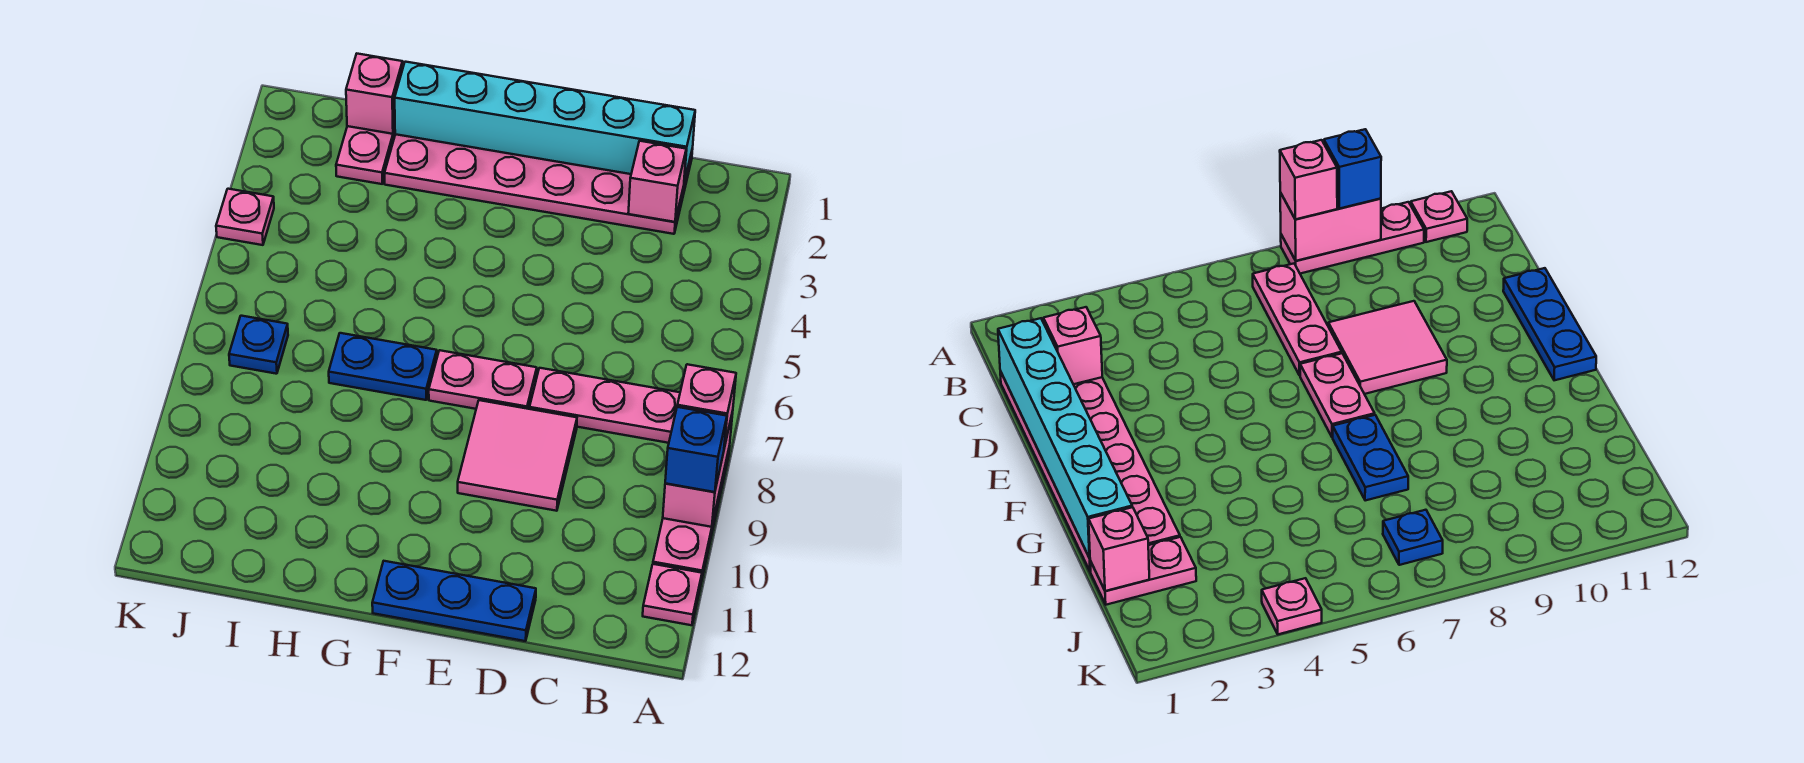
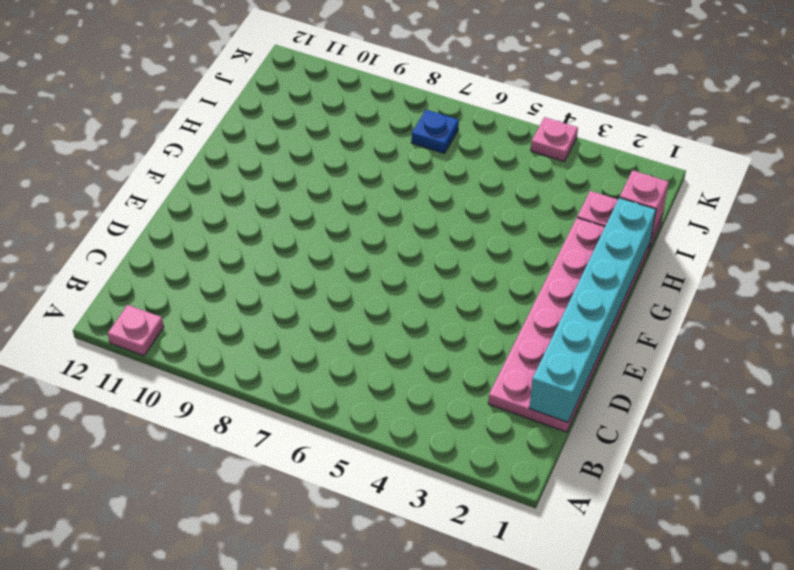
none -> pink plate A8:A10 level 1
none -> pink plate B7:D7 level 1
none -> pink tile D8:E9 level 1

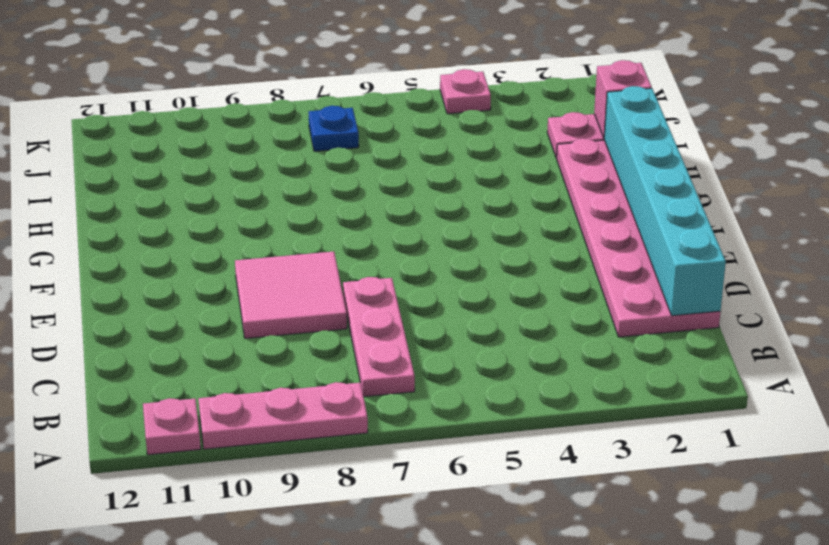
none -> blue plate D12:F12 level 1
none -> pink plate E7:F7 level 1
none -> blue plate G7:H7 level 1

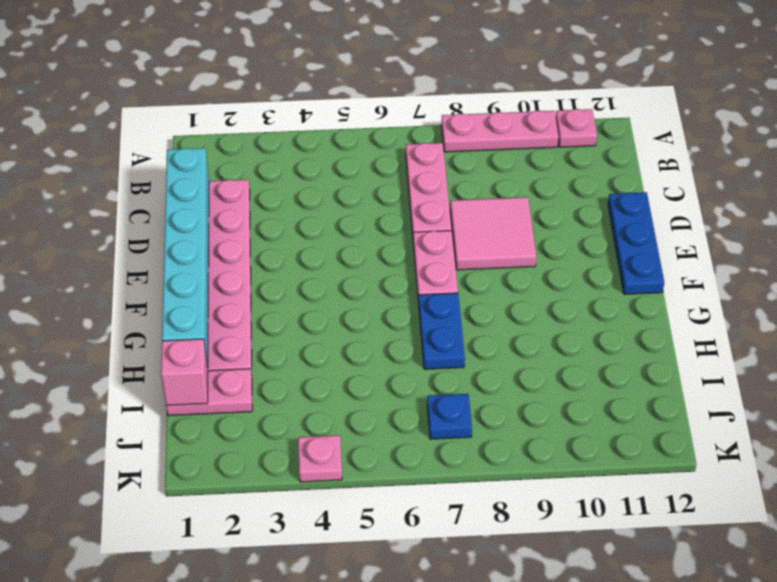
none -> pink brick A8:A9 level 2
none -> pink brick C2 level 2
none -> pink brick A8 level 3

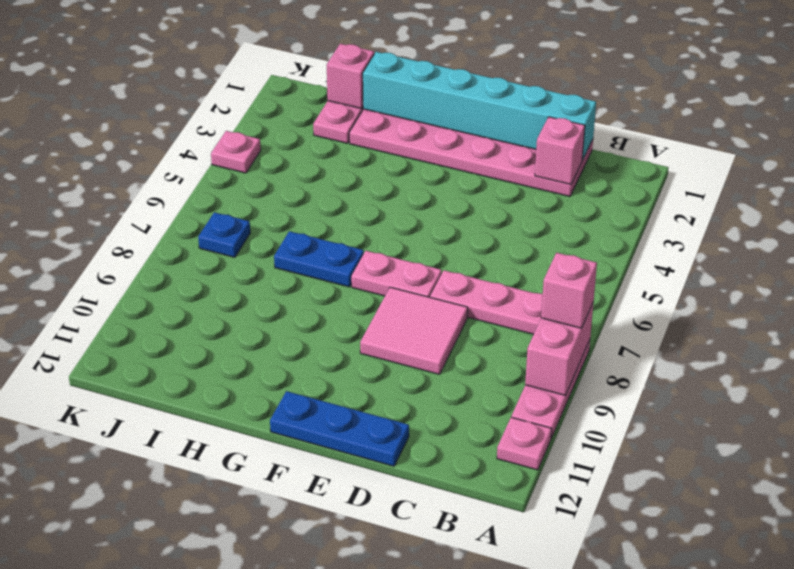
none -> blue brick A9 level 3

